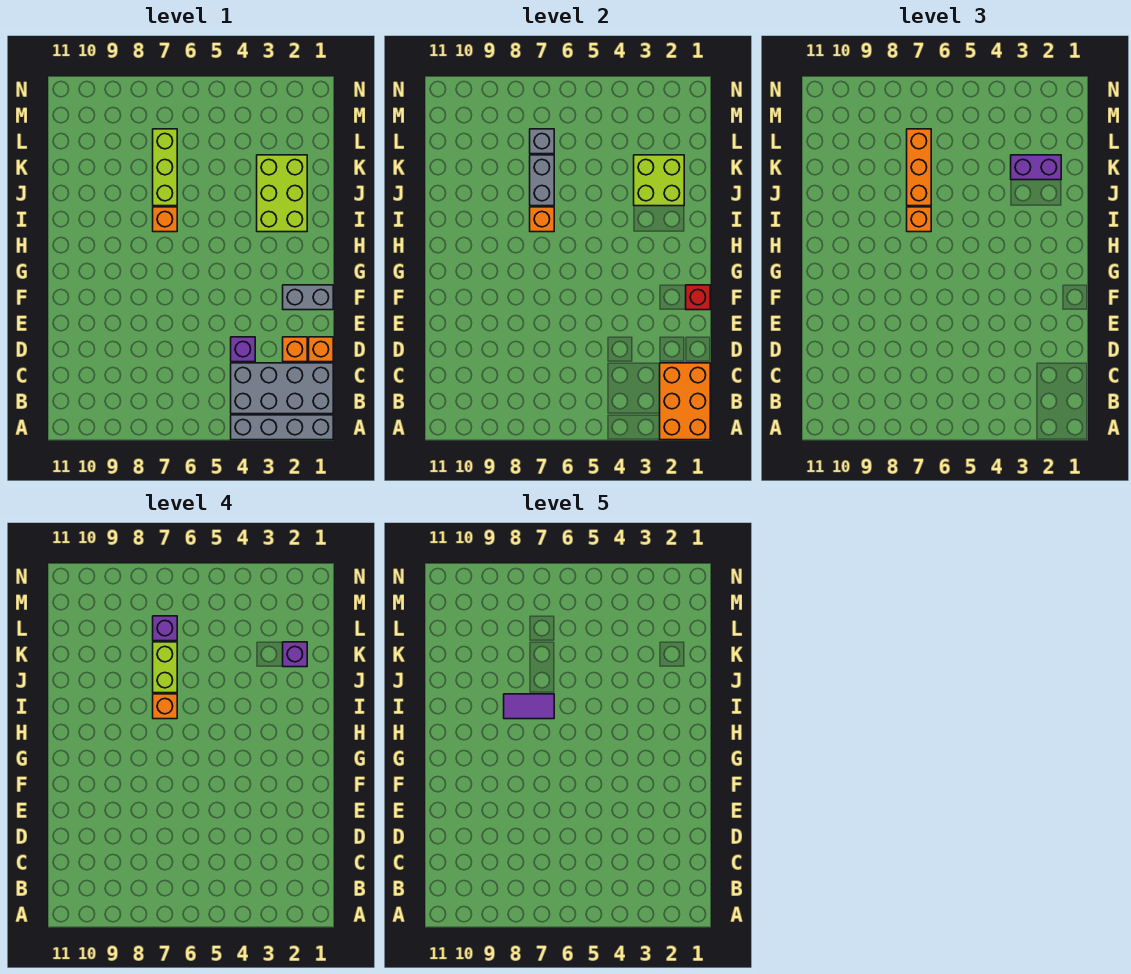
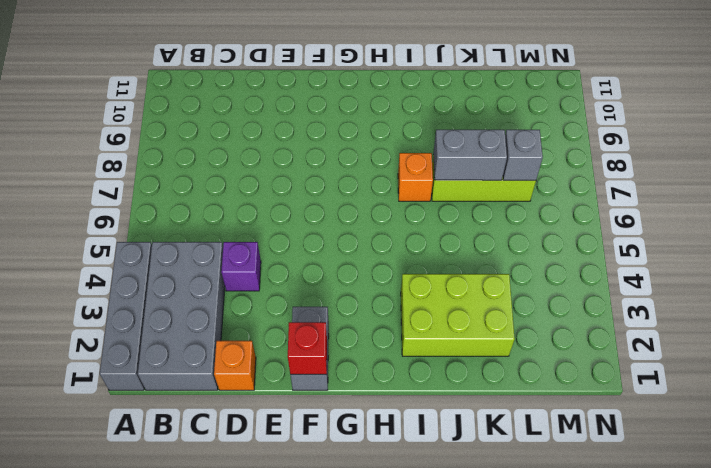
none -> orange brick D2 level 1
none -> orange brick A1:C2 level 2
none -> orange brick I7 level 2

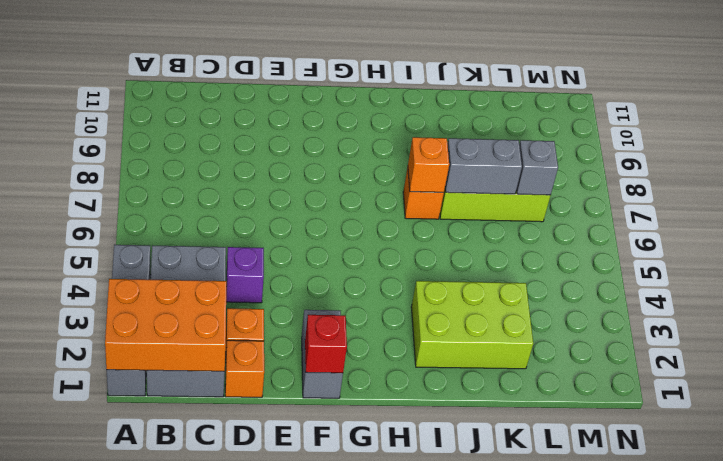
none -> lime brick J2:K3 level 2
none -> orange brick I7 level 3
none -> orange brick J7:L7 level 3

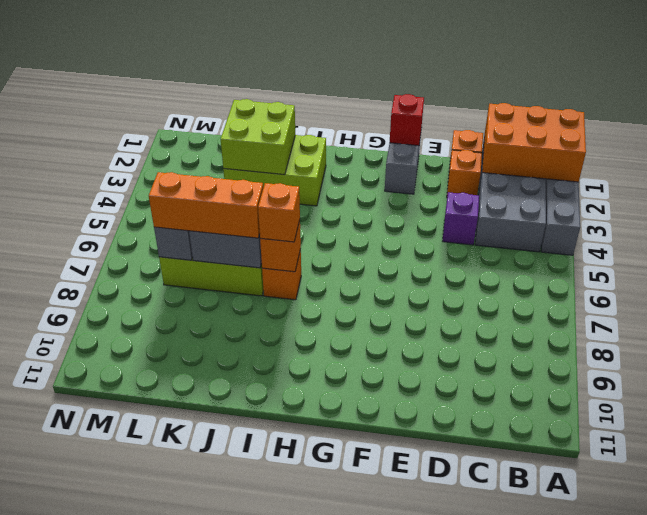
none -> purple brick K2:K3 level 3
none -> orange brick I7 level 4
none -> lime brick J7:K7 level 4

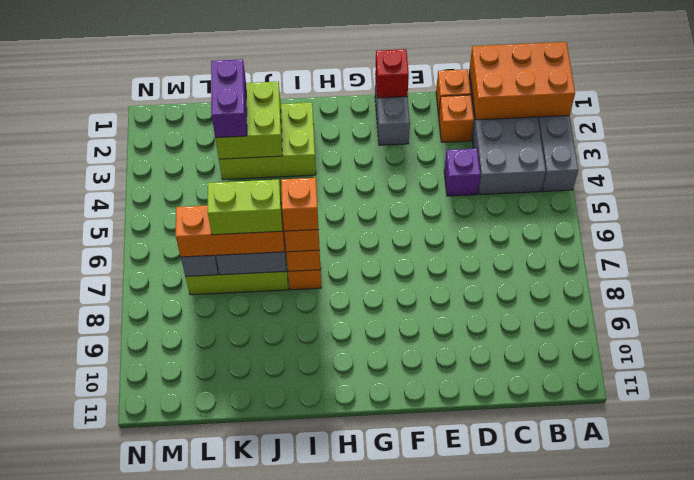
none -> purple brick K2 level 4
none -> purple brick L7 level 4
none -> purple tile I7:I8 level 5

